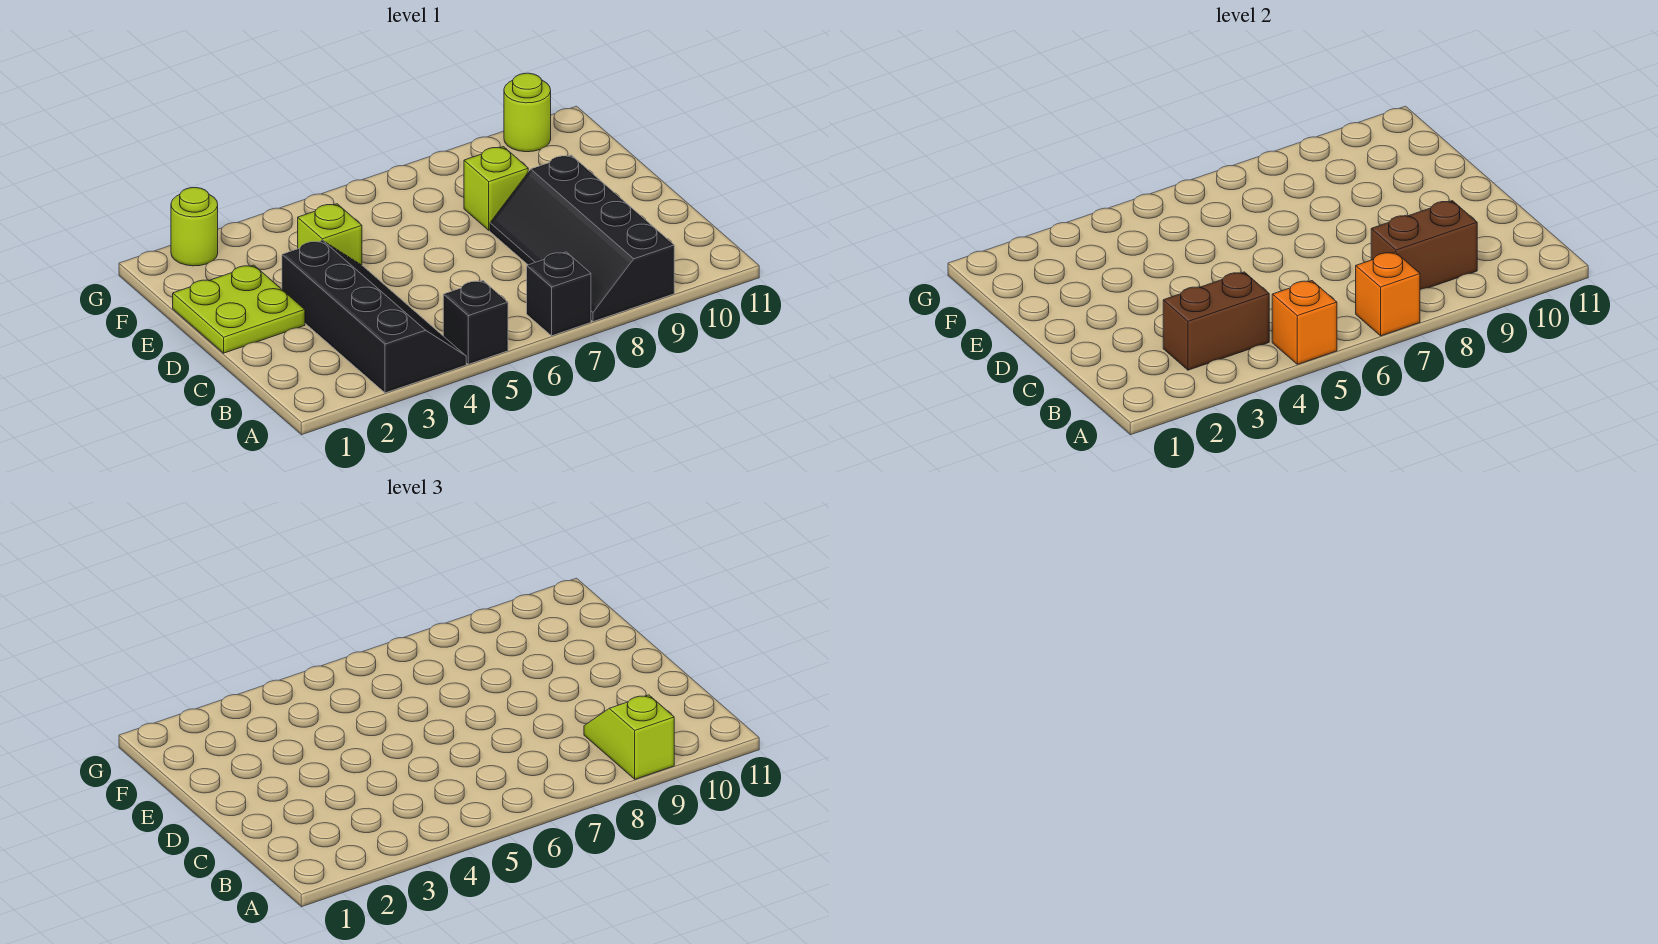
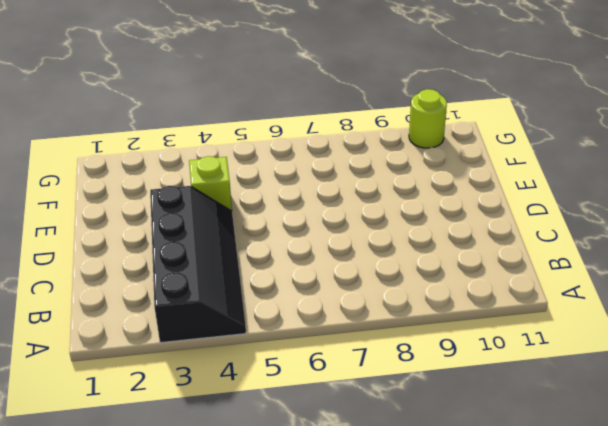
none -> black brick A5 level 1
none -> black brick A7 level 1
none -> black slope A8:D9 level 1 top 9

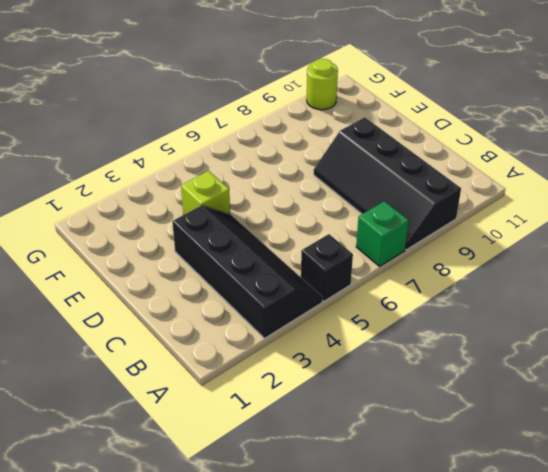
green brick A7 level 1 -> black brick A7 level 1
none -> lime plate D1:E2 level 1
none -> lime brick E8 level 1
none -> lime round brick G2 level 1

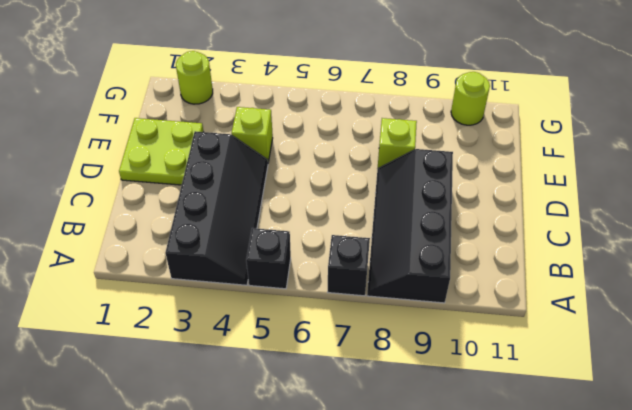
none -> orange brick A5 level 2
none -> orange brick A7 level 2
none -> brown brick B3:B4 level 2

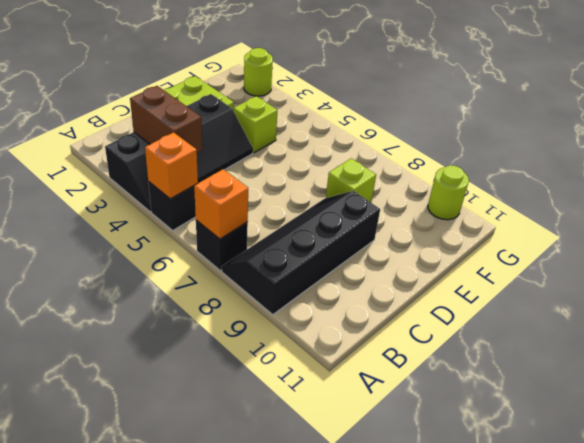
none -> brown brick B8:B9 level 2
none -> lime slope A9:B9 level 3 top A

